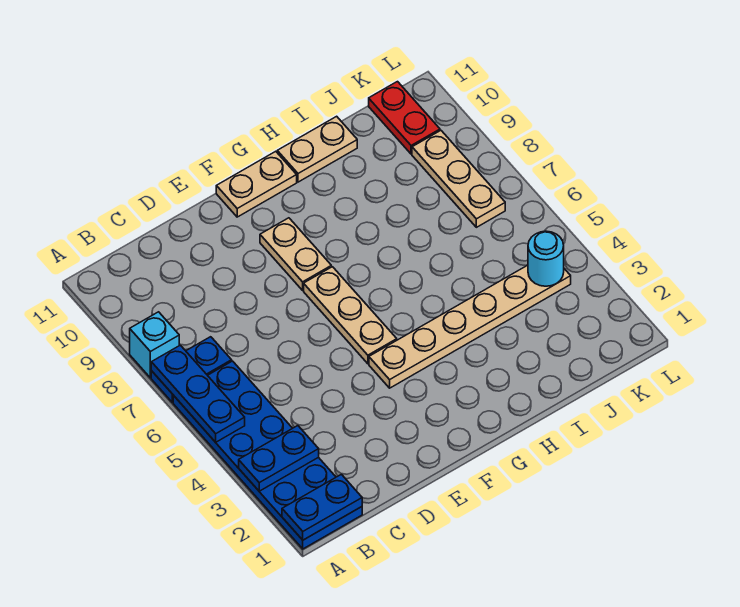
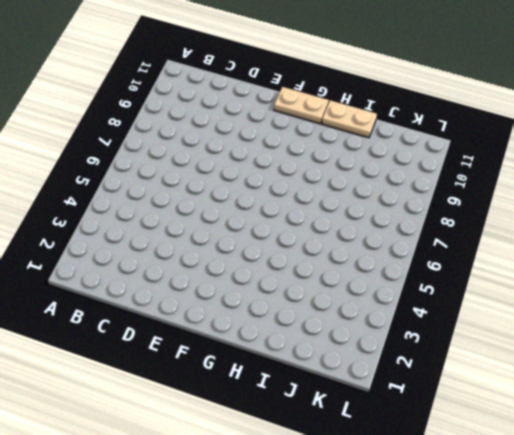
none -> blue plate A1:B6 level 1
none -> blue plate A7:B7 level 1
none -> cyan brick A8 level 1

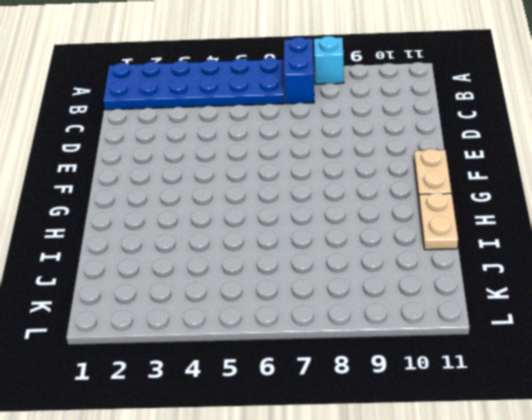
blue brick A7:B7 level 1 -> blue plate A7:B7 level 1
none -> tan plate F4:K4 level 1
none -> tan plate F5:F7 level 1
none -> tan plate F8:F9 level 1

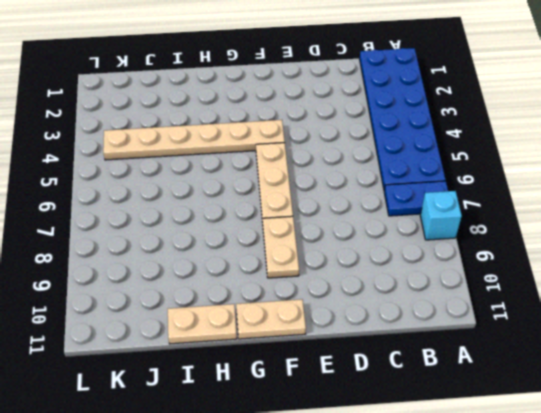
none -> tan plate K7:K9 level 1
none -> red plate K10:K11 level 1
none -> blue plate A1:B1 level 2

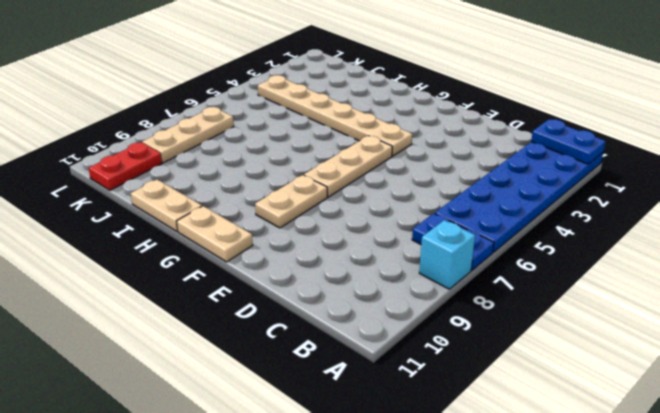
none -> blue plate A3:B3 level 2
none -> blue plate A5:A7 level 2
none -> cyan round brick K4 level 2

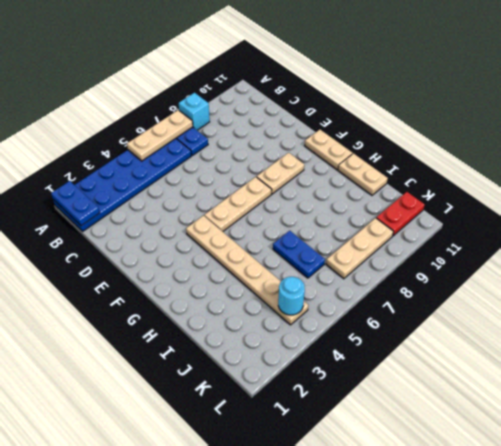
tan plate A5:A7 level 2 -> blue plate A5:A7 level 2
blue plate I6:J6 level 1 -> blue plate A3:B3 level 2

